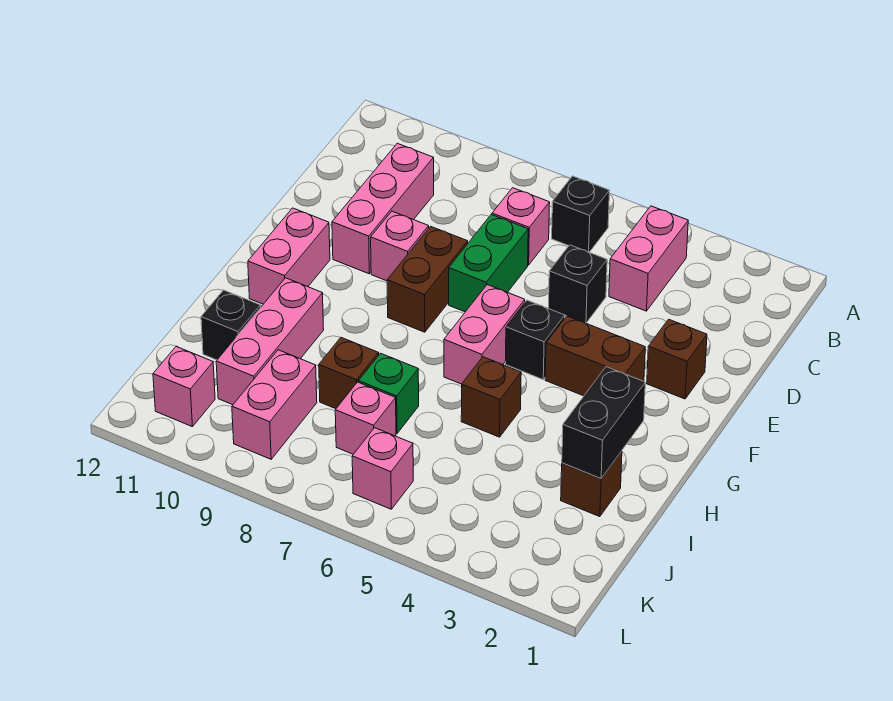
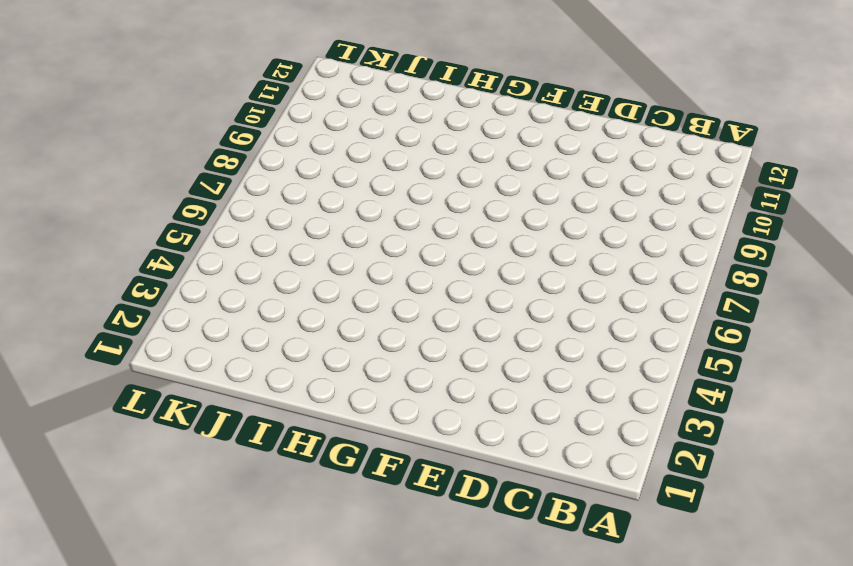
none -> pink brick B4:C4 level 1
none -> black brick B6 level 1
none -> pink brick C7 level 1

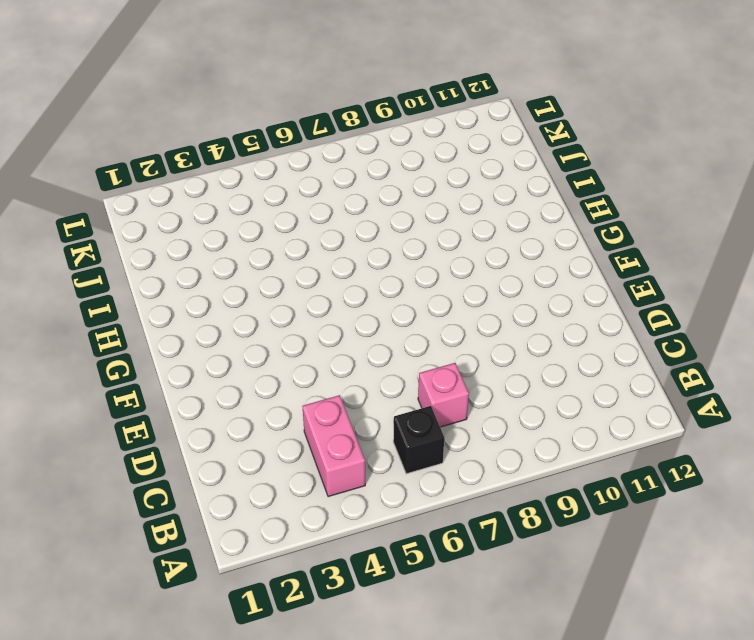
none -> pink brick C10:E10 level 1
none -> black brick D5 level 1
none -> green brick D7:E7 level 1

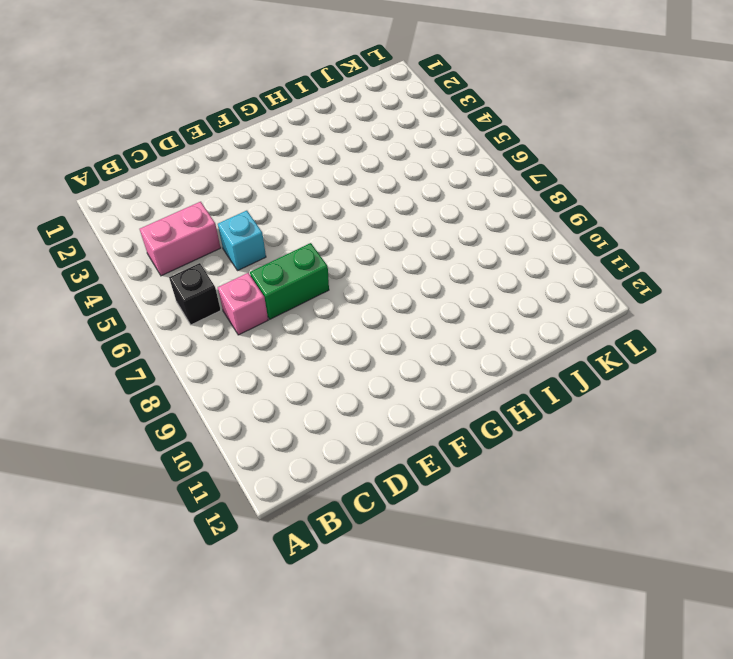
cyan brick D5 level 1 -> black brick D5 level 1
none -> pink brick C10:E10 level 1
none -> brown brick E2 level 1
none -> brown brick E8:F8 level 1

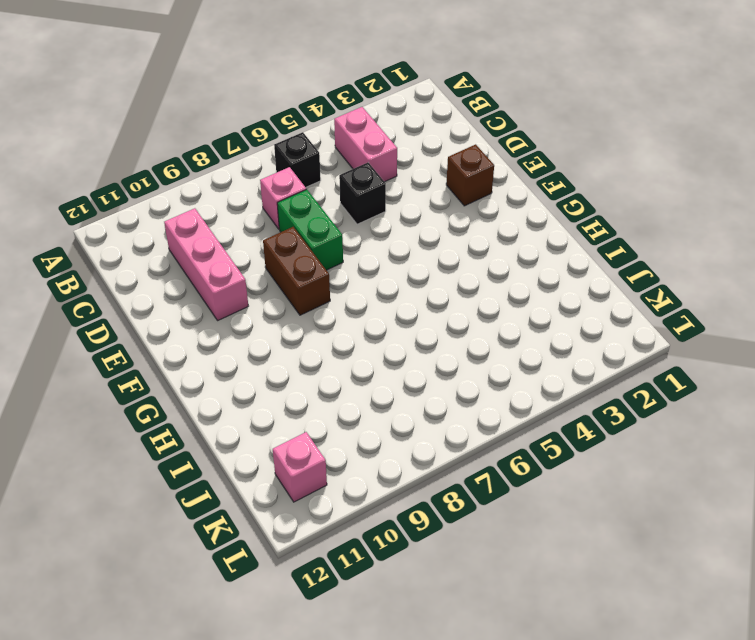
none -> pink brick E9 level 1
none -> brown brick F3:F4 level 1
none -> black brick F5 level 1

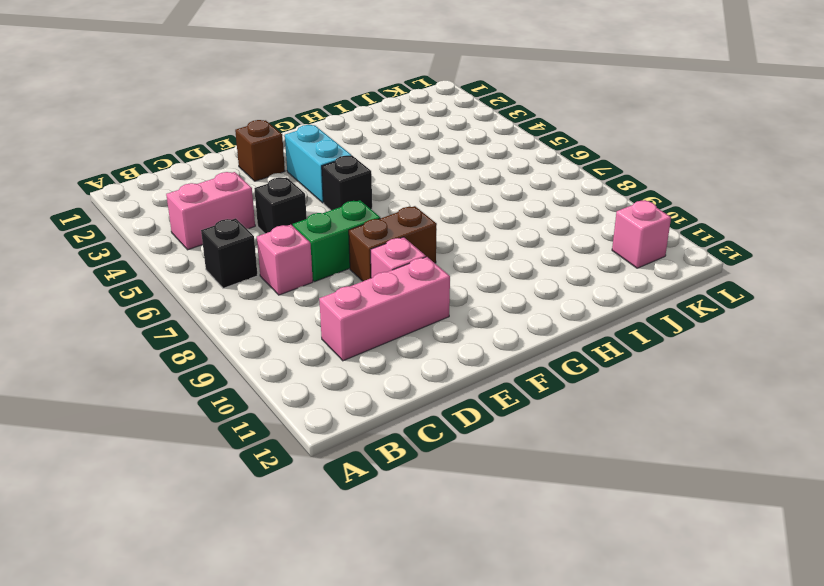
cyan brick F3:F4 level 1 -> brown brick F3:F4 level 1
none -> pink brick F6:G6 level 1
none -> pink brick F11:G11 level 1
none -> brown brick H5 level 1

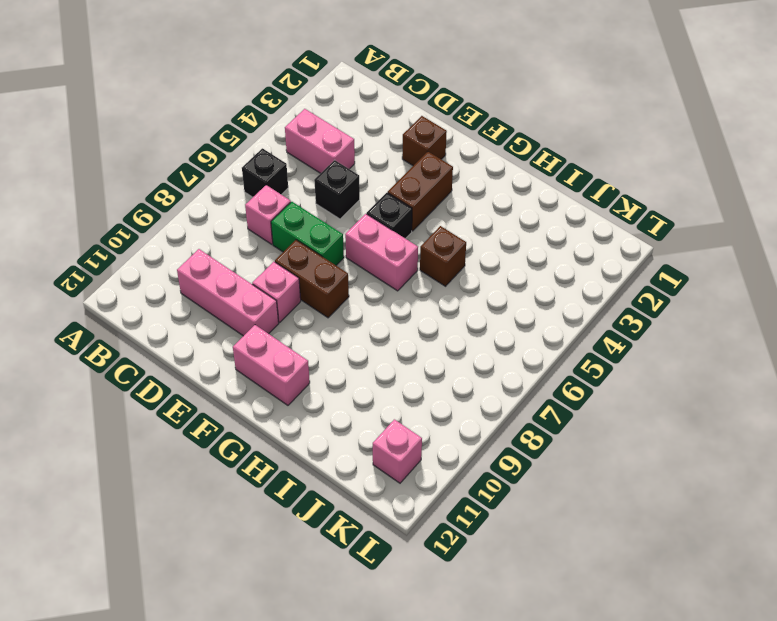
none -> pink brick H10:J10 level 1
none -> brown brick I2 level 1
none -> green brick I7 level 1

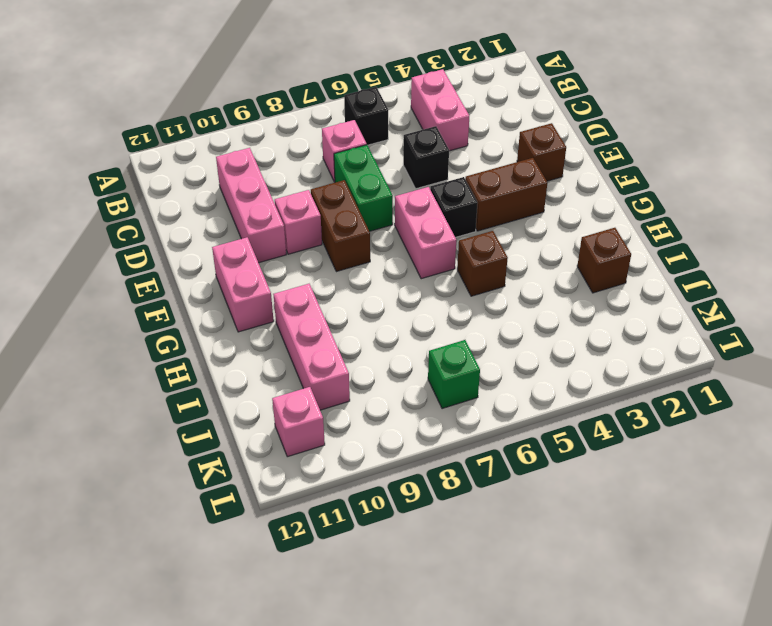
green brick K7 level 1 -> green brick I7 level 1
none -> brown brick I8 level 1
none -> black brick I11 level 1
none -> pink brick J7 level 1

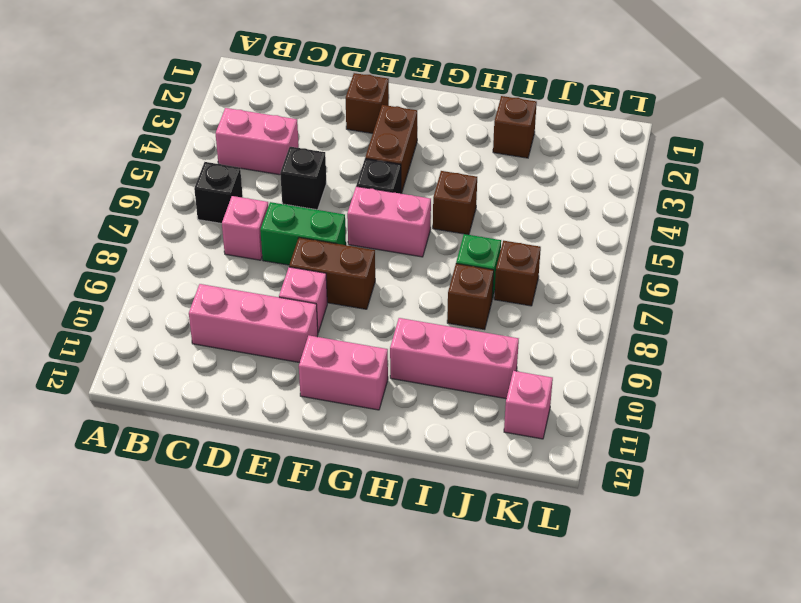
brown brick J7 level 1 -> pink brick J7 level 1
none -> black brick I11 level 1
none -> pink brick J9:K9 level 1
none -> pink brick K6 level 1

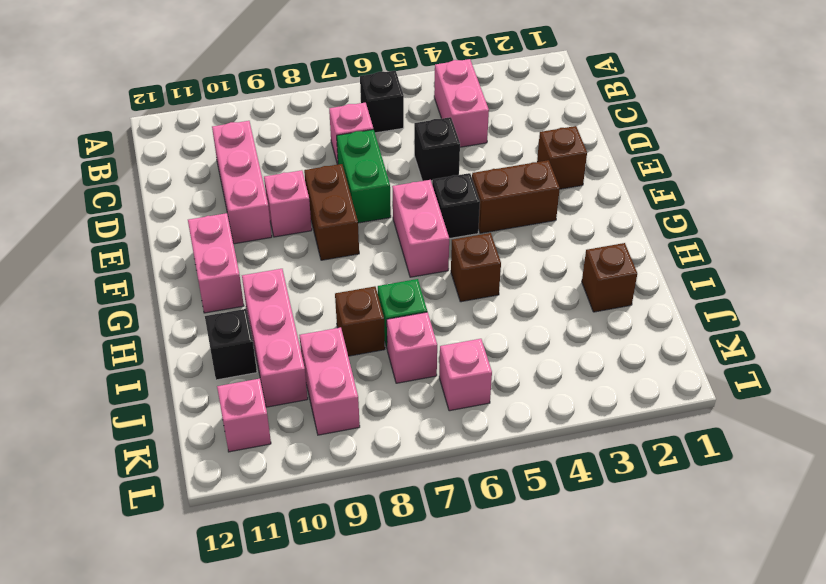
none -> black brick H2:I2 level 2

